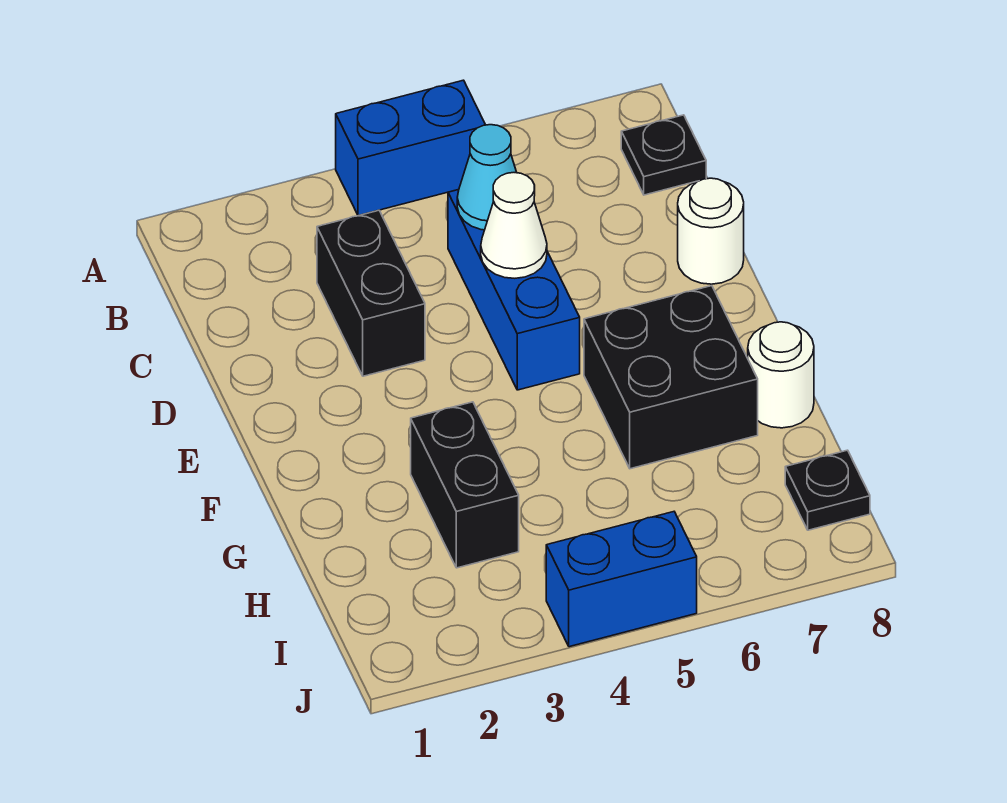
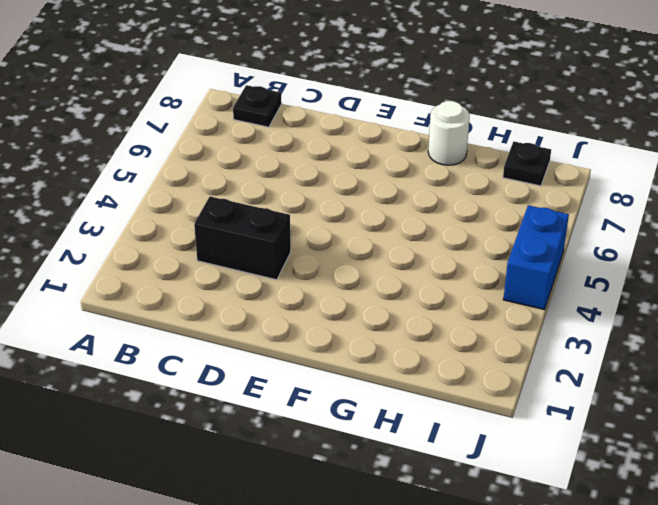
none -> blue brick A4:A5 level 1
none -> blue brick C5:E5 level 1
none -> white round brick D8 level 1

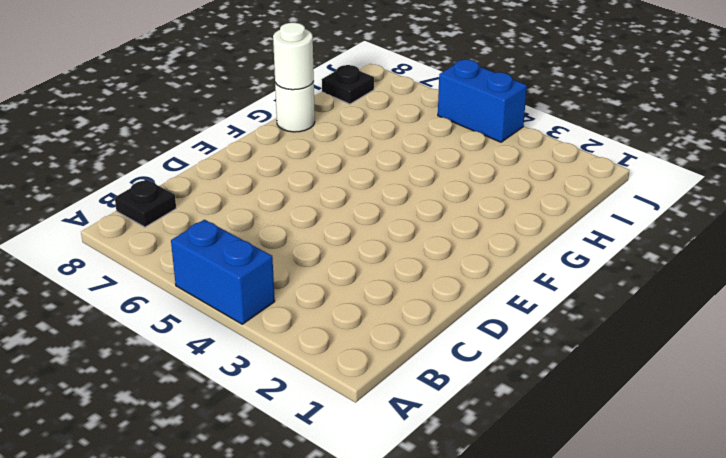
white round brick G8 level 2 -> white round brick D8 level 1
none -> black brick C3:D3 level 1
none -> blue brick C5:E5 level 1
none -> black brick F6:G7 level 1

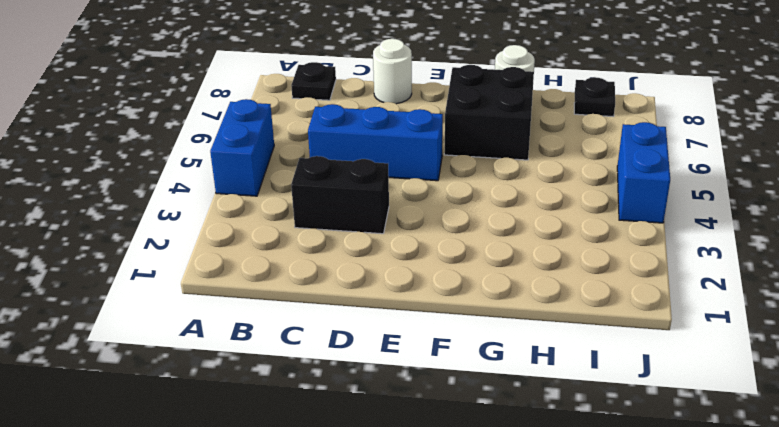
none -> black brick G3:H3 level 1
none -> cyan cone C5 level 2
none -> white cone D5 level 2

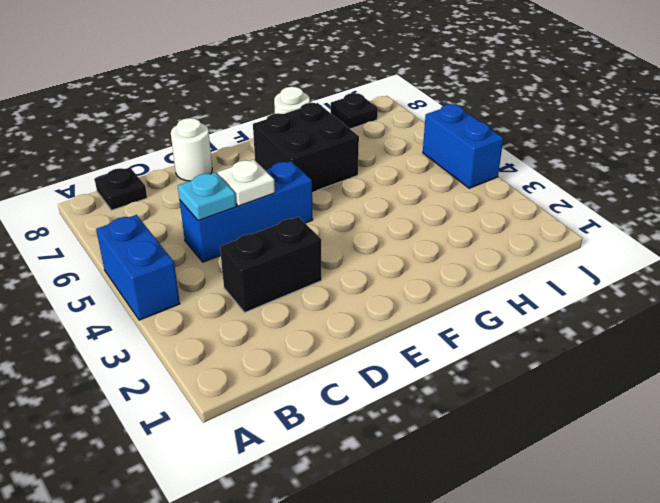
cyan plate C5 level 2 -> cyan cone C5 level 2
white plate D5 level 2 -> white cone D5 level 2
none -> black brick G3:H3 level 1

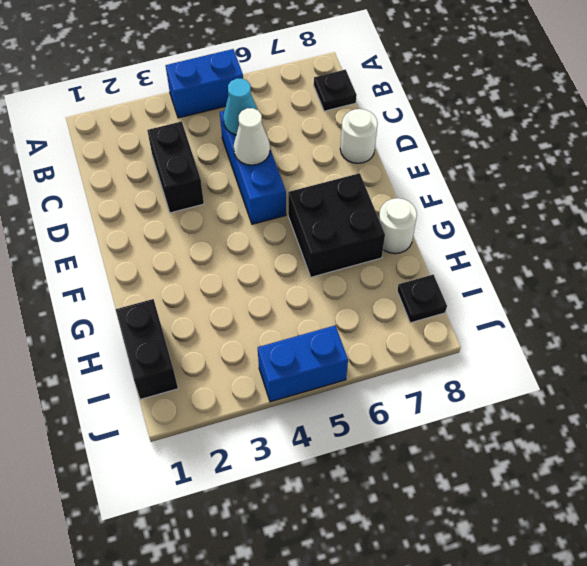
black brick H1:I1 level 1 -> black brick G3:H3 level 1

